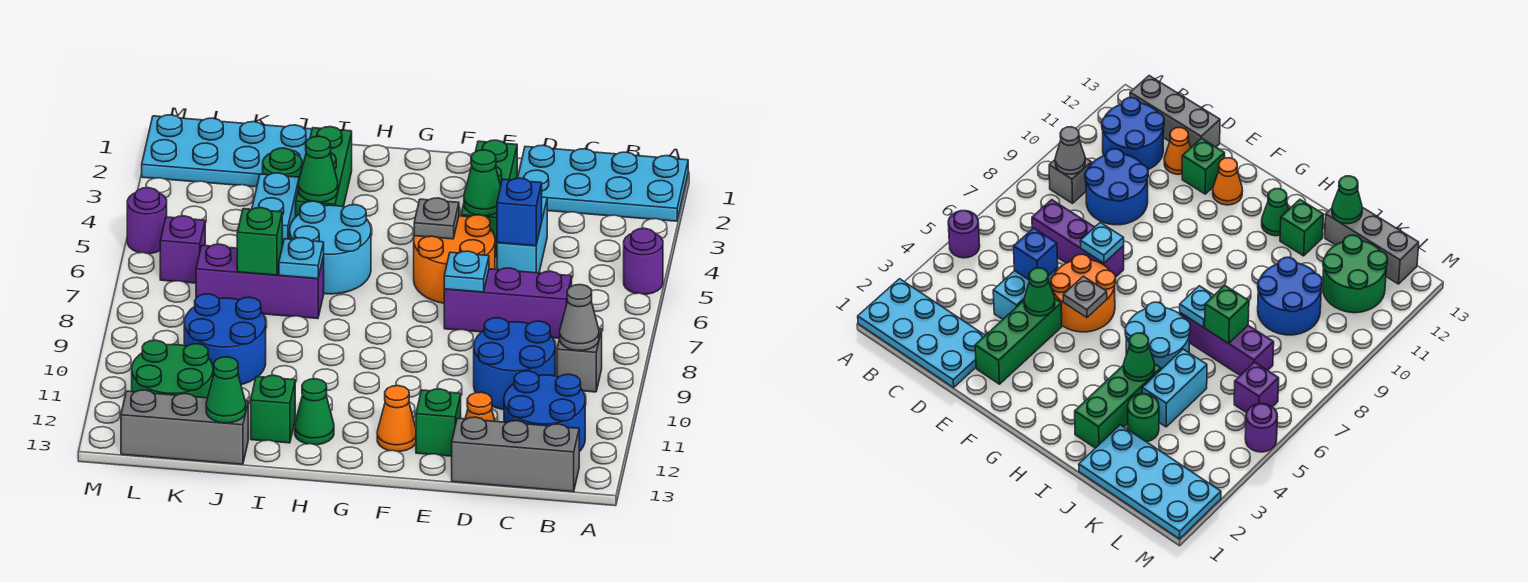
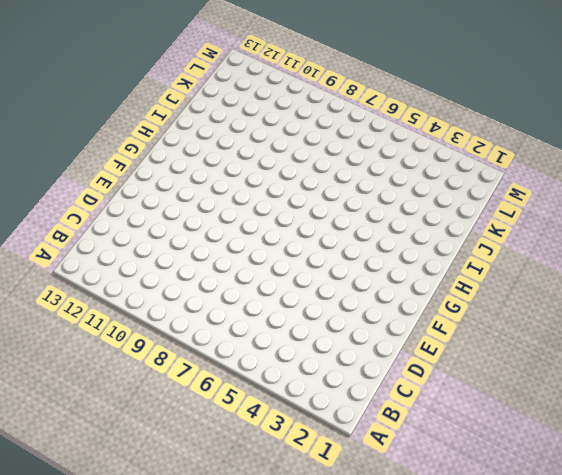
none -> cyan plate A1:D2 level 1
none -> purple round brick A5 level 1
none -> grey brick B9 level 1
none -> blue round brick B11:C12 level 1

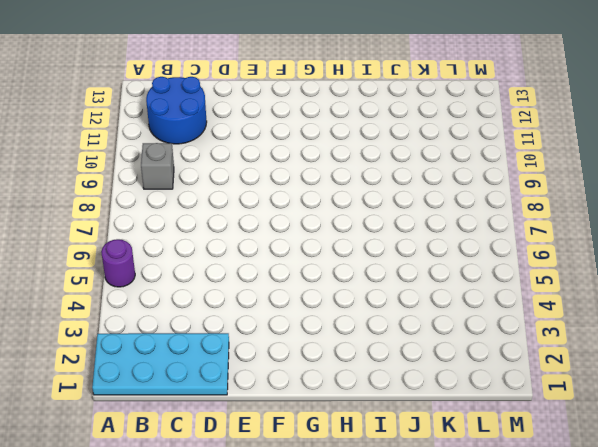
none -> grey brick B13:D13 level 1
none -> purple brick C7:E7 level 1
none -> blue round brick C9:D10 level 1
none -> cyan brick D4:D5 level 1

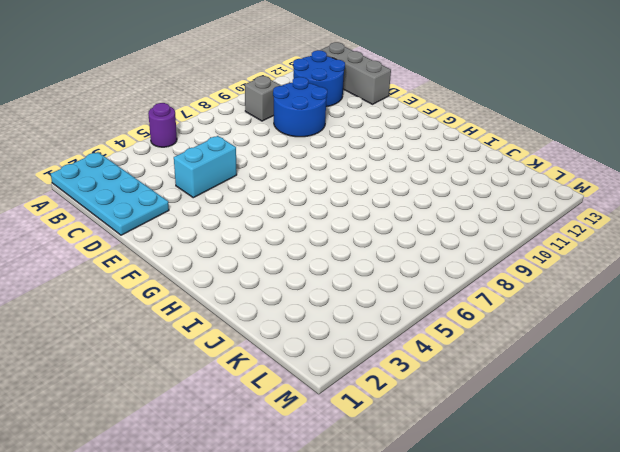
none -> purple brick C7:E7 level 1
none -> orange cone D12 level 1
none -> green brick E2:E4 level 1
none -> orange round brick E5:F6 level 1

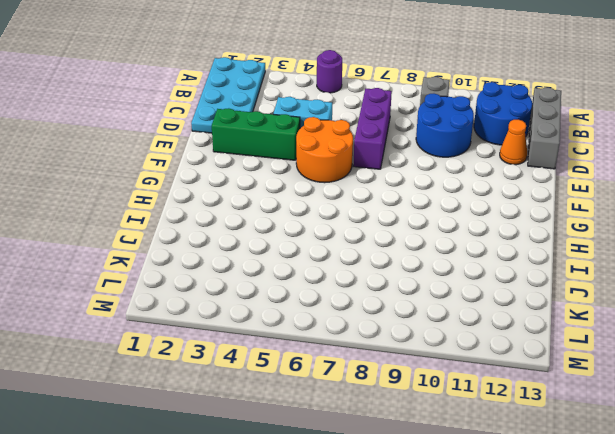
none -> green brick E12 level 1
none -> orange cone F12 level 1
none -> cyan round brick H5:I6 level 1
none -> green cone H12 level 1

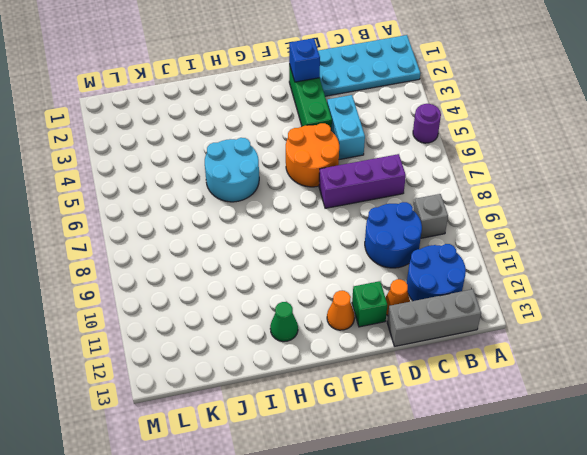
blue brick E2 level 2 -> blue brick D5 level 2
none -> green brick I2:I4 level 1
none -> purple brick I7:K7 level 1
none -> green brick I12 level 1
none -> cyan plate J1:M2 level 1

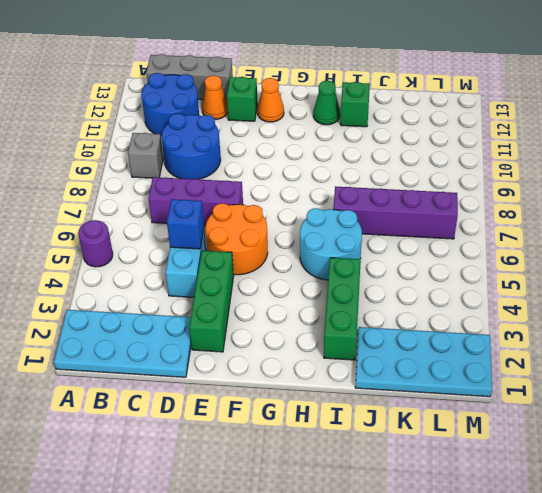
purple brick I7:L7 level 1 -> purple brick I7:K7 level 1
none -> green round brick J3 level 1
none -> cyan brick J4:J5 level 1
none -> blue round brick J9:K10 level 1
none -> grey brick J13:L13 level 1

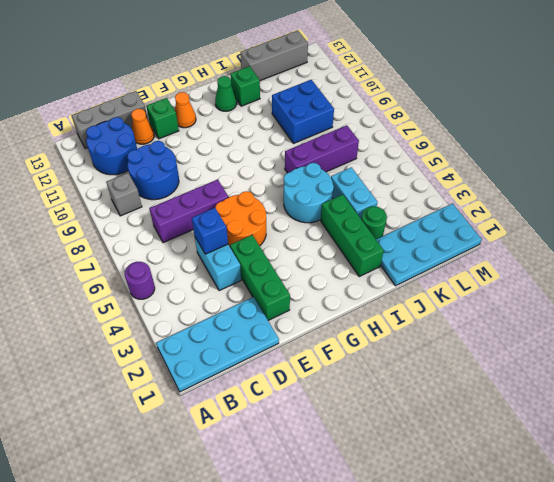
blue brick J9:K10 level 1 -> blue round brick J9:K10 level 1
none -> green round brick K11:L12 level 1
none -> purple brick L6 level 1
none -> purple round brick M5 level 1
none -> grey cone B9 level 2

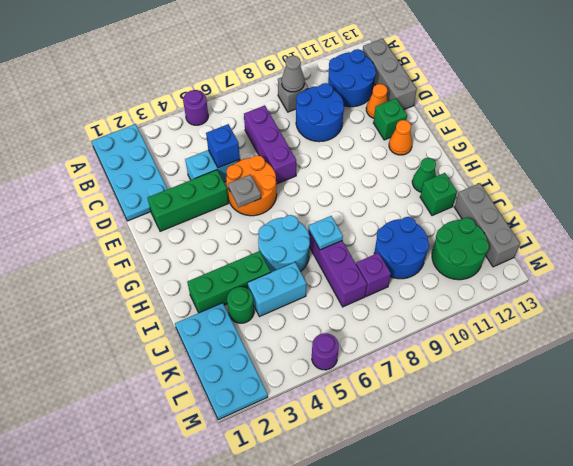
purple brick K8 level 1 -> purple brick L6 level 1
none -> green cone E4 level 2
none -> cyan plate E7 level 2
none -> green cone I4 level 2
none -> green brick J7 level 2

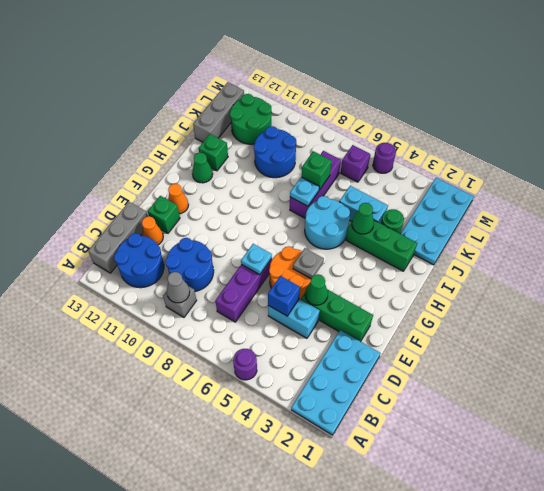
none -> green cone J13 level 2

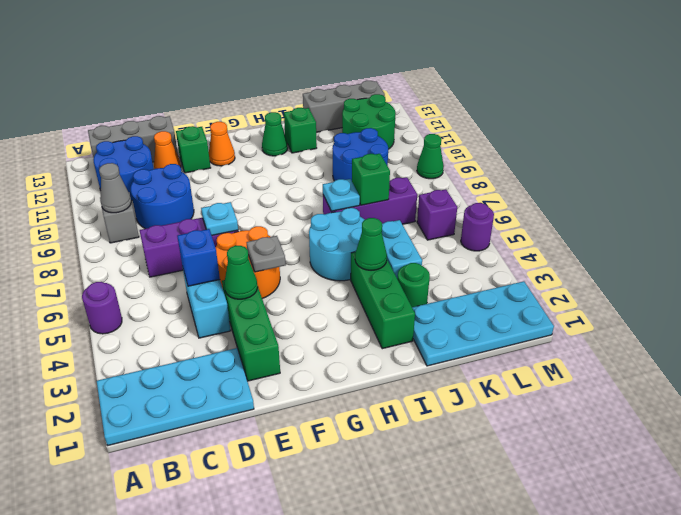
green cone M9 level 1 -> green cone J13 level 2

